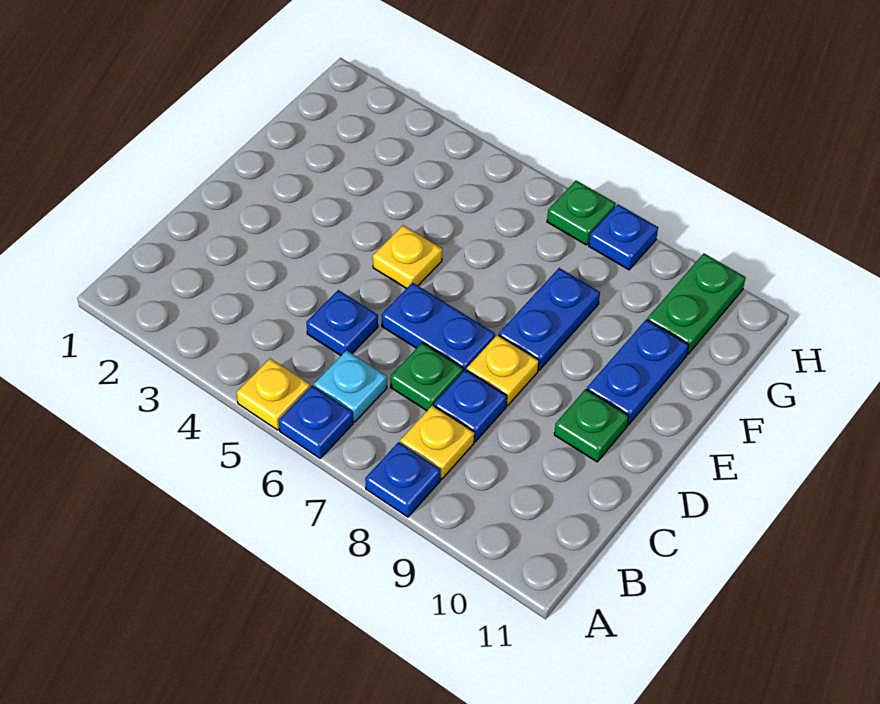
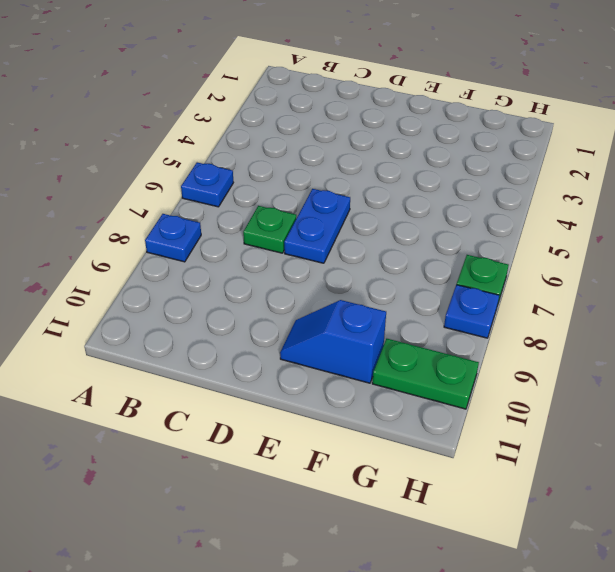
blue slope E10:F10 level 1 top F -> blue plate E10:F10 level 1
none -> yellow plate A5 level 1
none -> cyan plate B6 level 1
none -> yellow plate B8 level 1

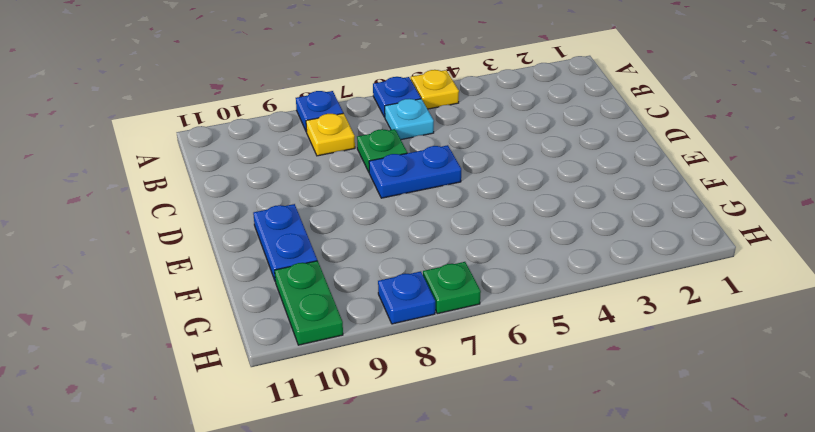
none -> blue plate C5 level 1
none -> blue plate C8 level 1
none -> yellow plate D8 level 1

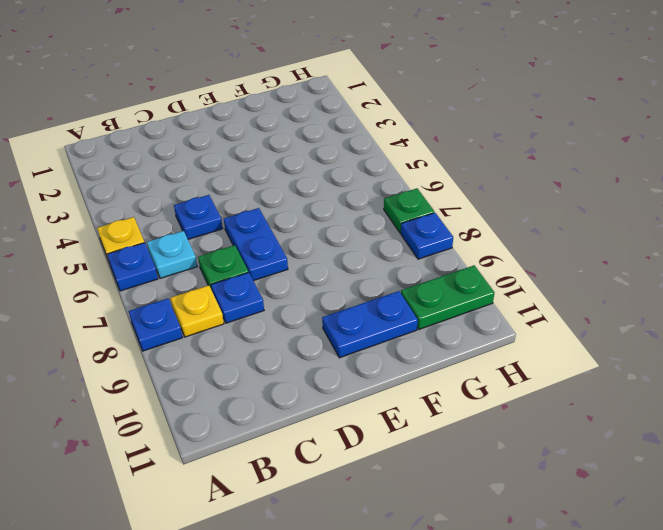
none -> yellow plate D8 level 1
none -> green plate D10 level 1
none -> yellow plate E5 level 1

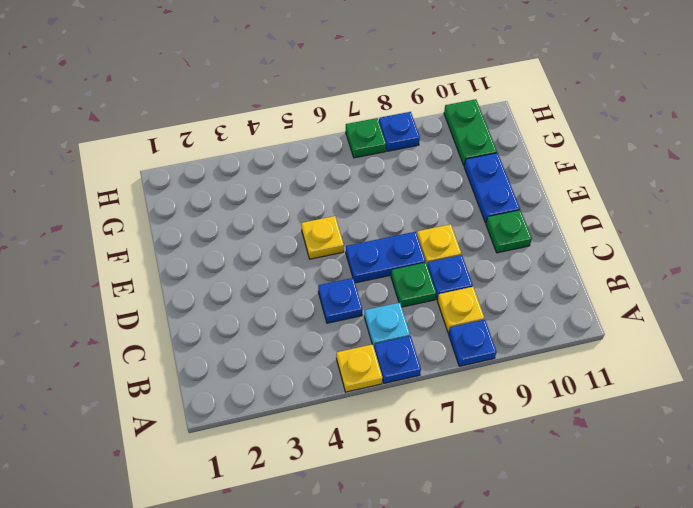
none -> blue plate E8:F8 level 1

